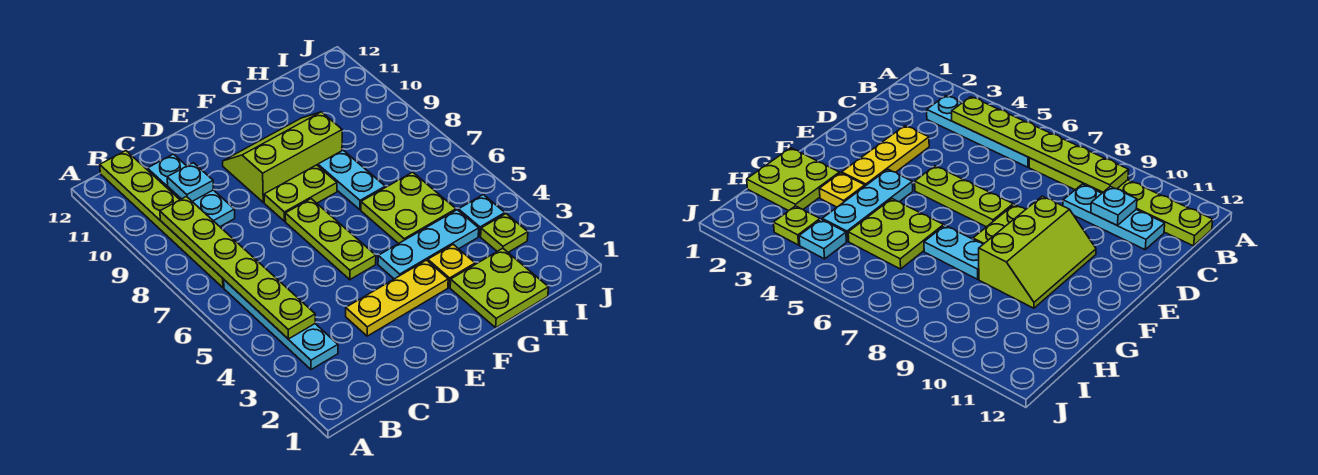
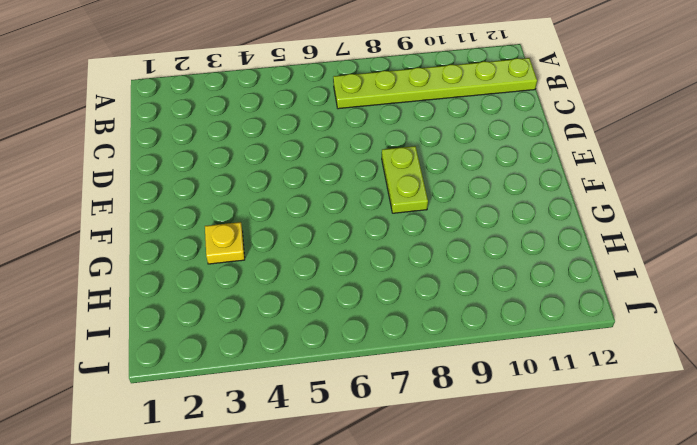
none -> cyan plate B3:B6 level 1
none -> cyan plate C9:C11 level 1
none -> yellow plate D3:F3 level 1

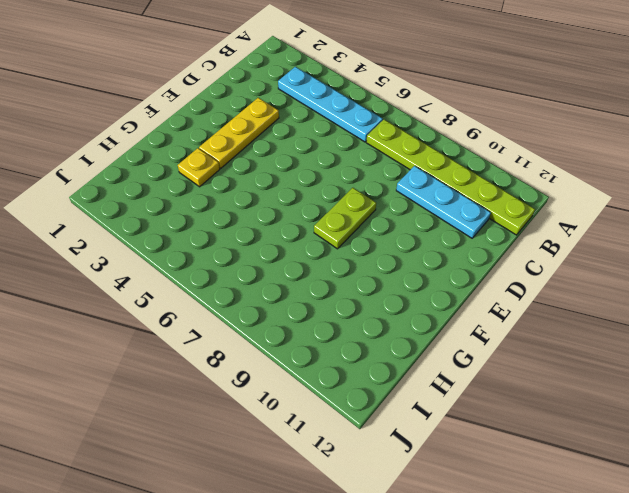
none -> lime plate E5:E7 level 1
none -> lime slope E9:G10 level 1 top 9
none -> cyan plate F4:H4 level 1

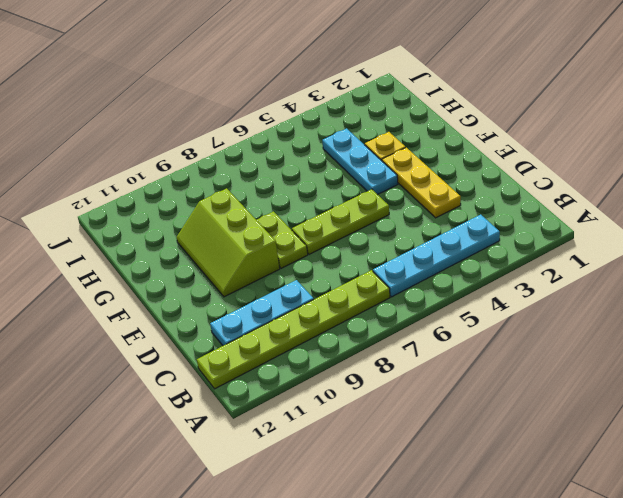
none -> lime plate G1:H2 level 1
none -> lime plate G5:H6 level 1
none -> cyan plate G7:G8 level 1

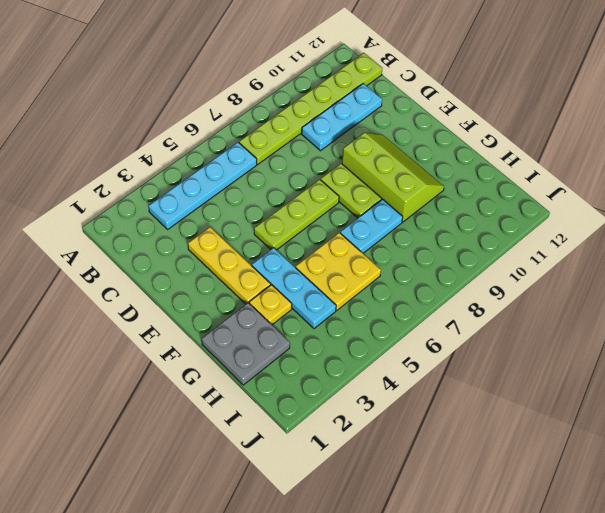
grey plate G1:H2 level 1 -> lime plate G1:H2 level 1
yellow plate G5:H6 level 1 -> lime plate G5:H6 level 1
none -> lime plate I3 level 1
none -> cyan plate I4 level 1
none -> lime plate B4:B9 level 2

